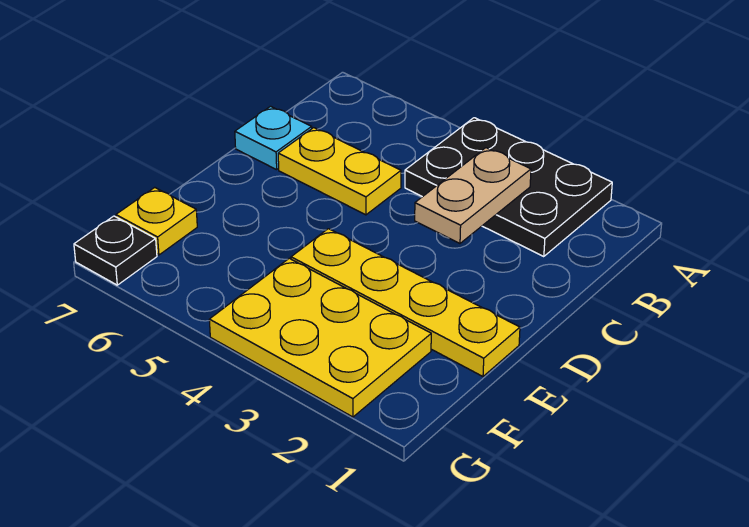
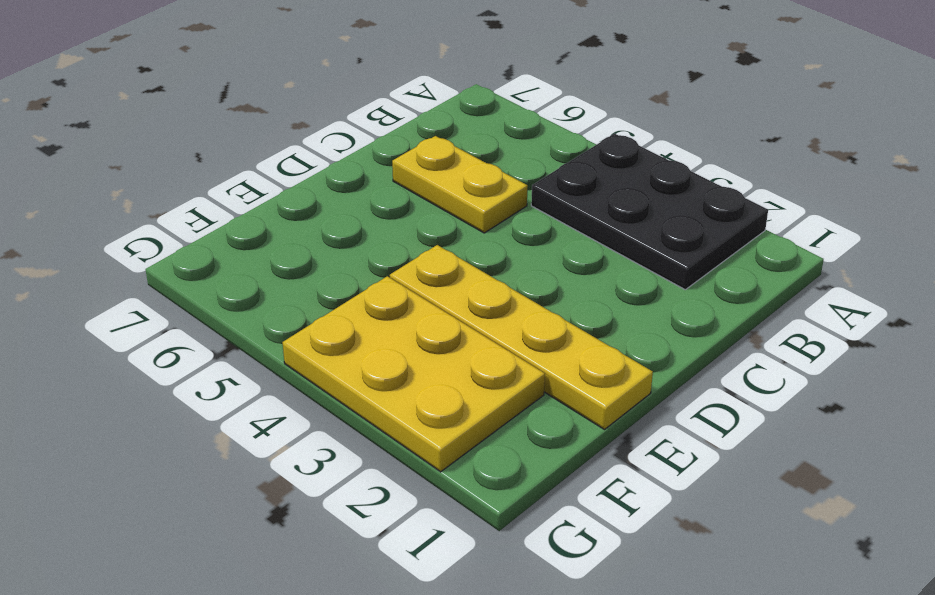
none -> cyan plate C7 level 1
none -> yellow plate F7 level 1

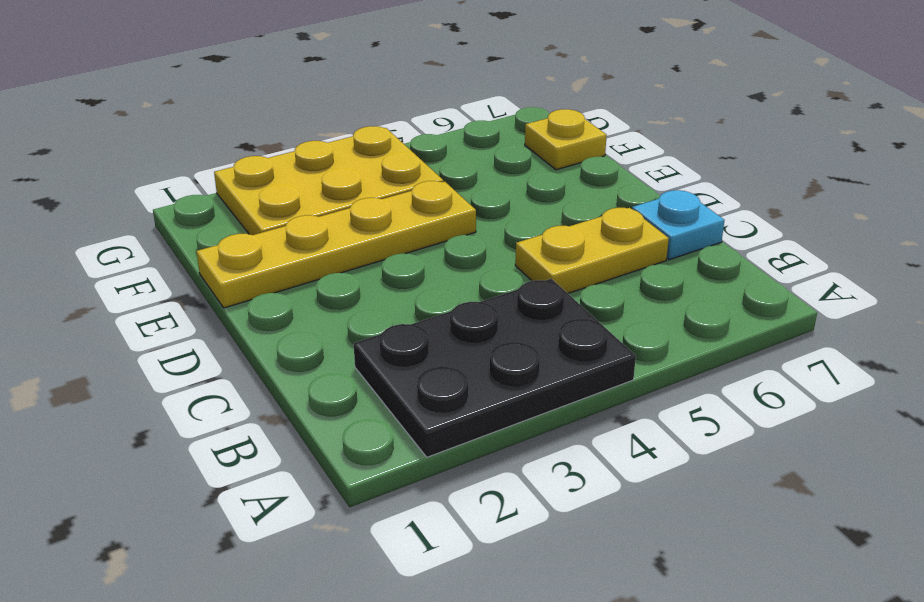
none -> black plate G7 level 1
none -> tan plate B3:C3 level 2

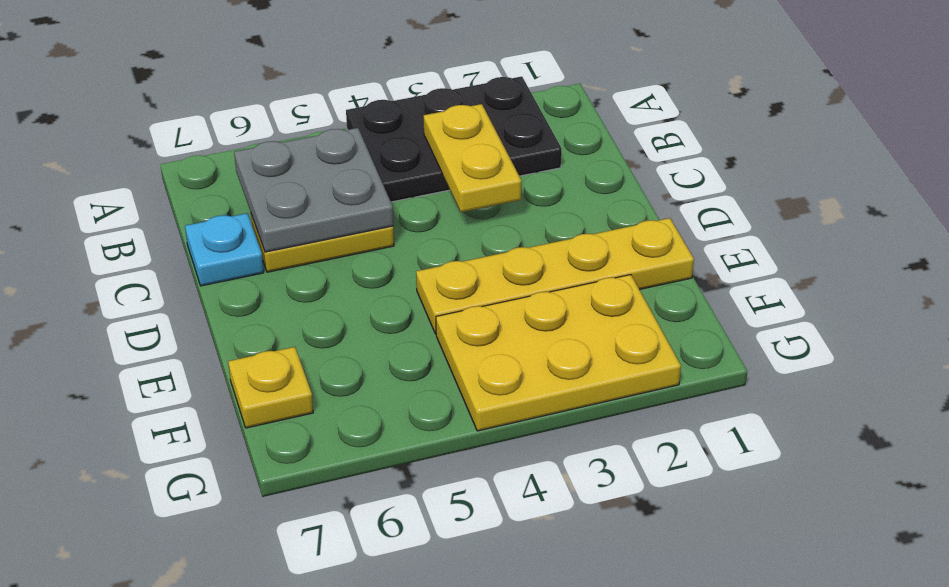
yellow plate B3:C3 level 2 -> tan plate B3:C3 level 2
grey plate B5:C6 level 2 -> none
none -> black plate G7 level 1

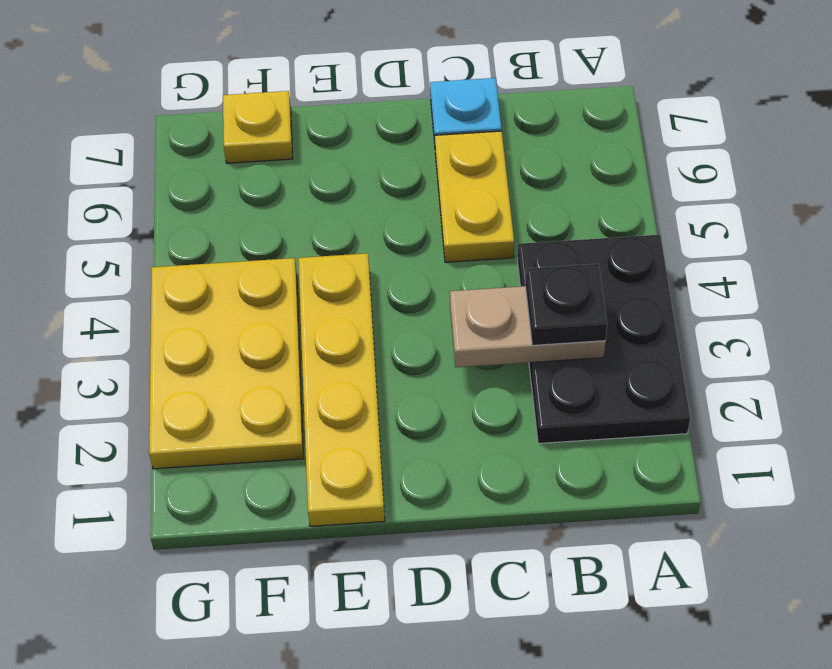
black plate B3 level 3 -> black plate G7 level 1

